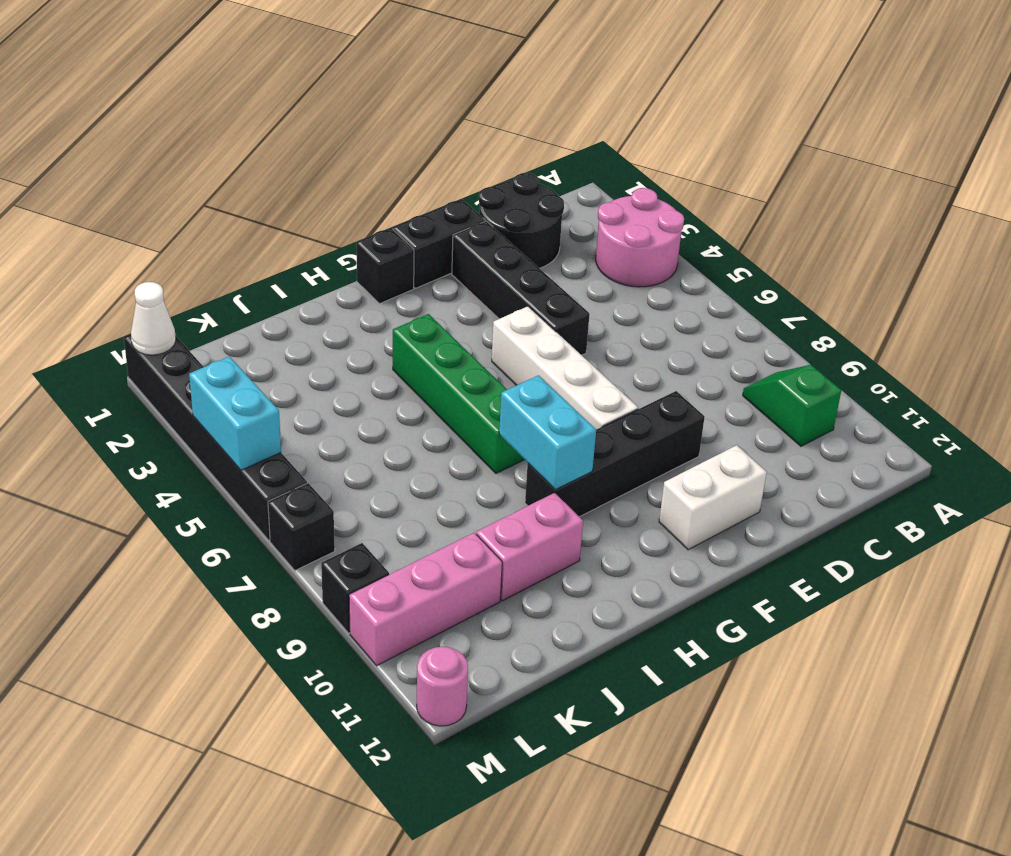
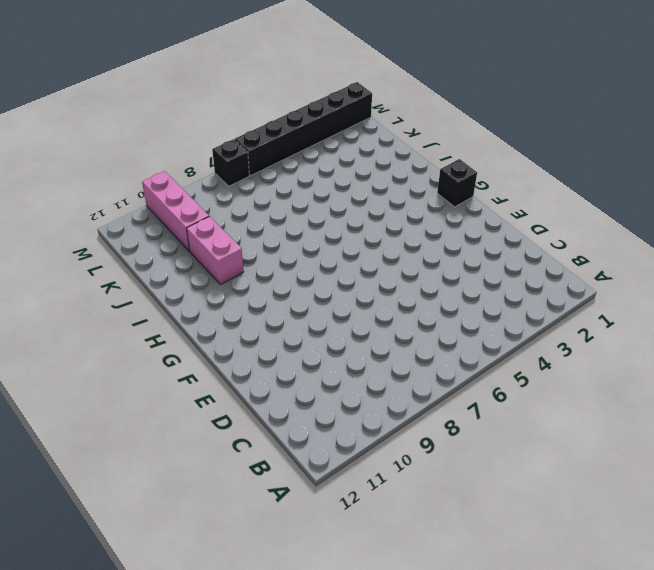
none -> pink round brick A3:B4 level 1
none -> green slope B9:B10 level 1 top 10
none -> black round brick C1:D2 level 1

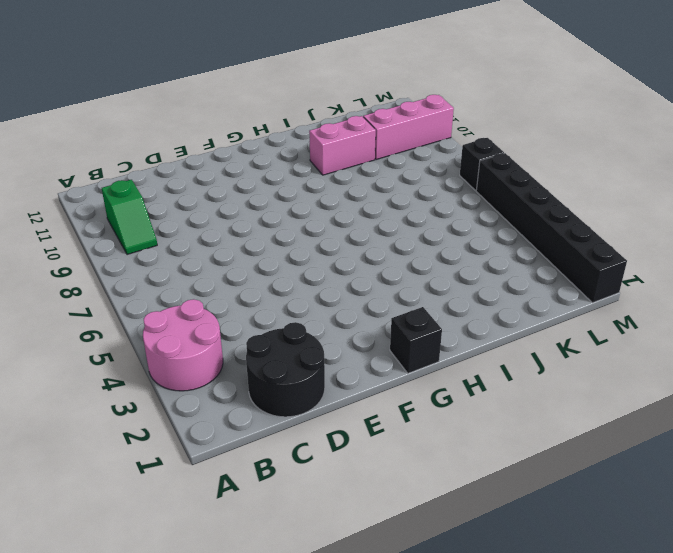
none -> black brick E1:F1 level 1
none -> black brick E2:E5 level 1
none -> black brick E9:H9 level 1

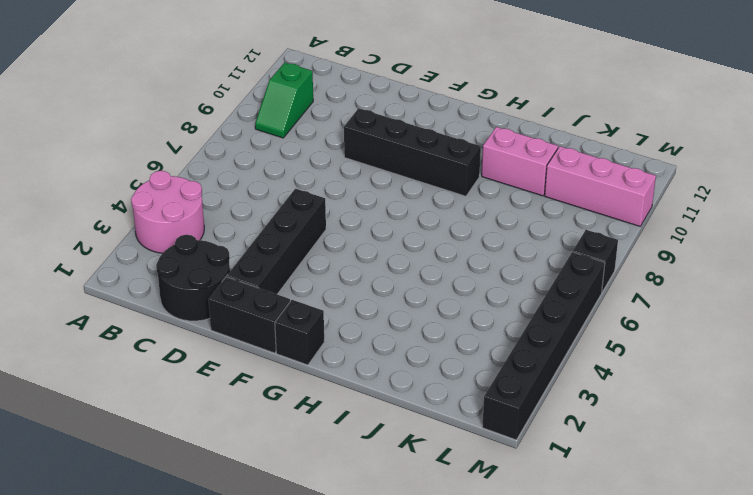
none -> white brick E11:F11 level 1
none -> white brick F5:F8 level 1
none -> green brick H4:H7 level 1

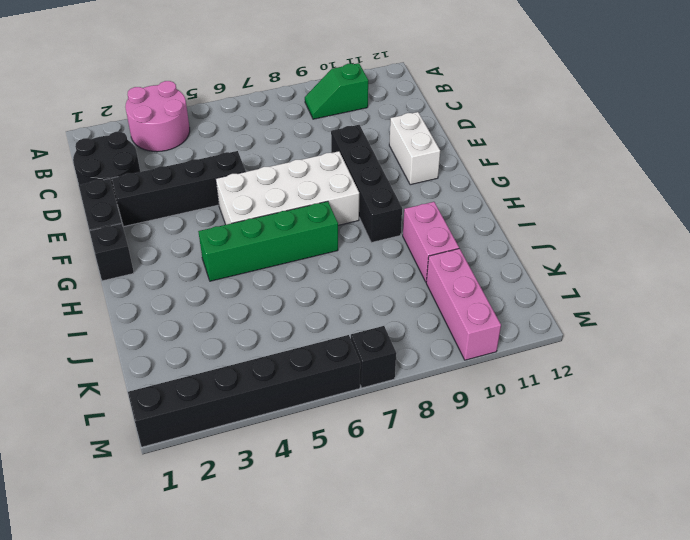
white brick F5:G8 level 1 -> white brick F5:F8 level 1
none -> black brick M9 level 1
none -> pink round brick M12 level 1
none -> cyan brick H8:H9 level 2

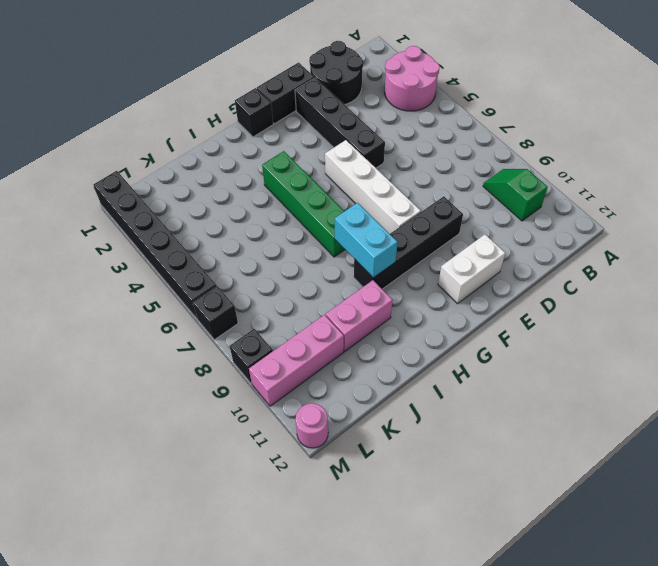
none -> white cone M1 level 2
none -> cyan brick M4:M5 level 2

